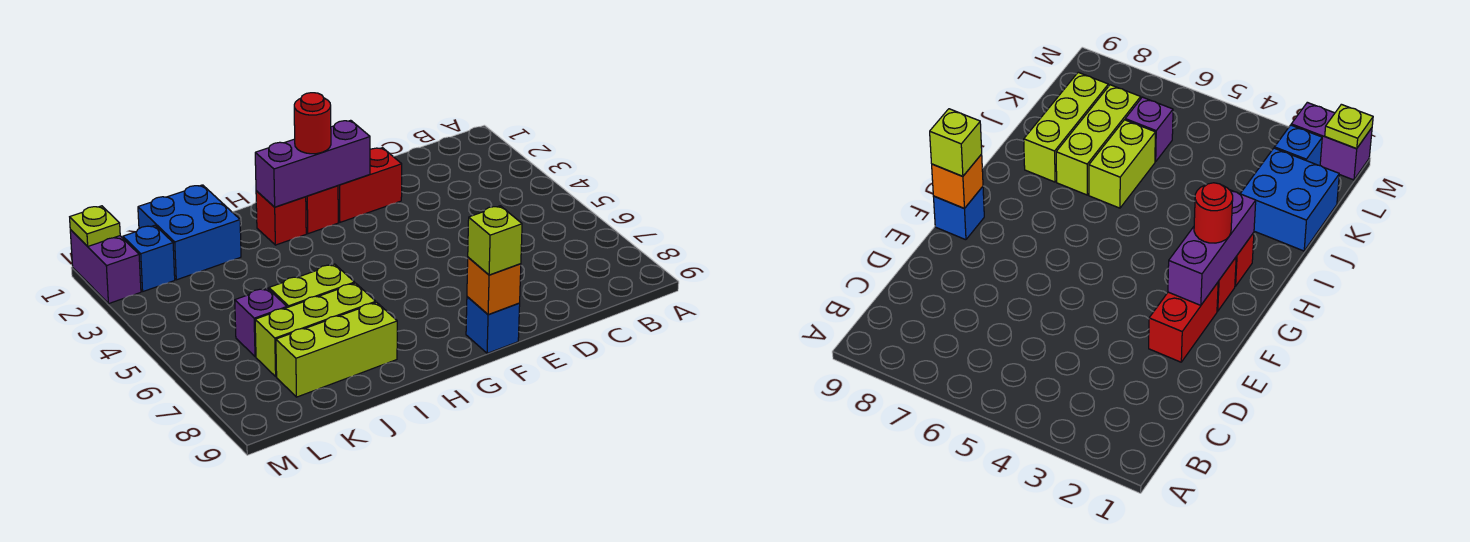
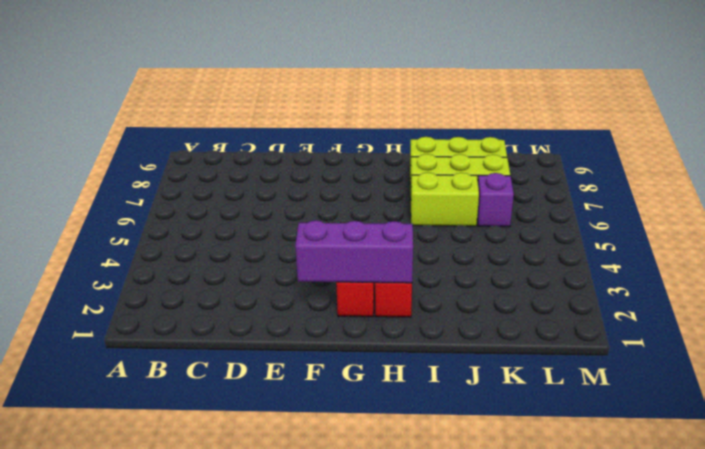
none -> red brick E2:F2 level 1
none -> blue brick F9 level 1
none -> blue brick J1:K2 level 1

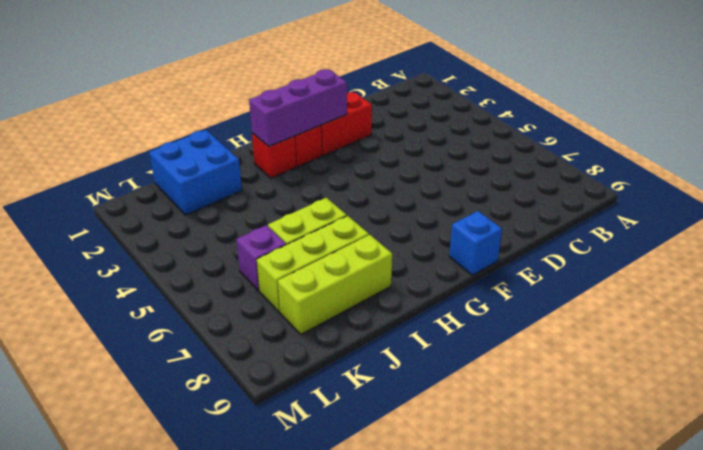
none -> blue brick L2 level 1
none -> purple brick M1:M2 level 1
none -> orange brick F9 level 2

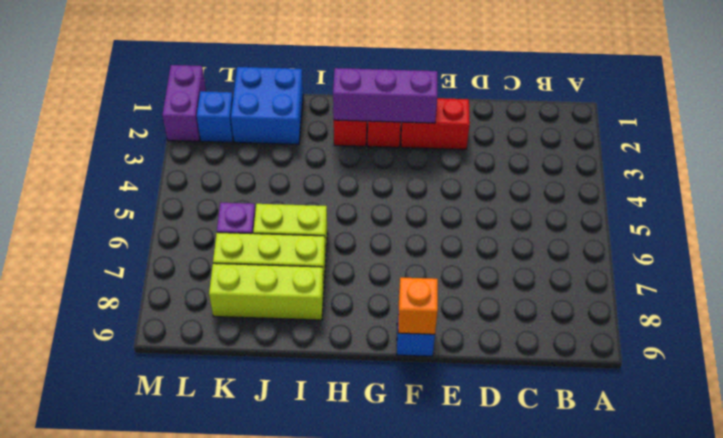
none -> lime plate M1 level 2
none -> lime brick F9 level 3
none -> red round brick G2 level 3

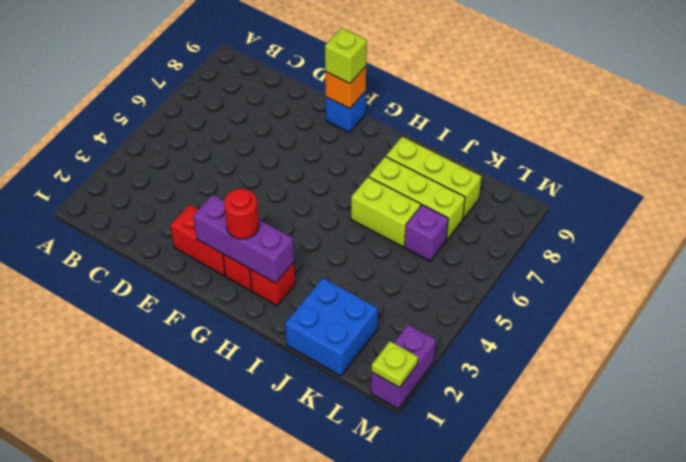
none -> blue brick L2 level 1

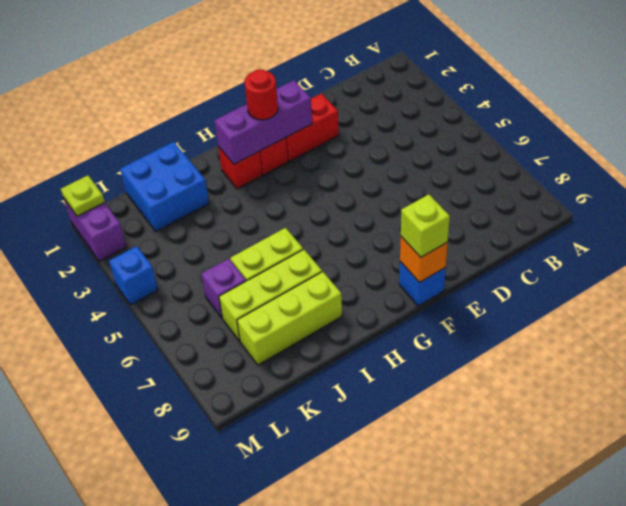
blue brick M4 level 1 -> blue brick L2 level 1

